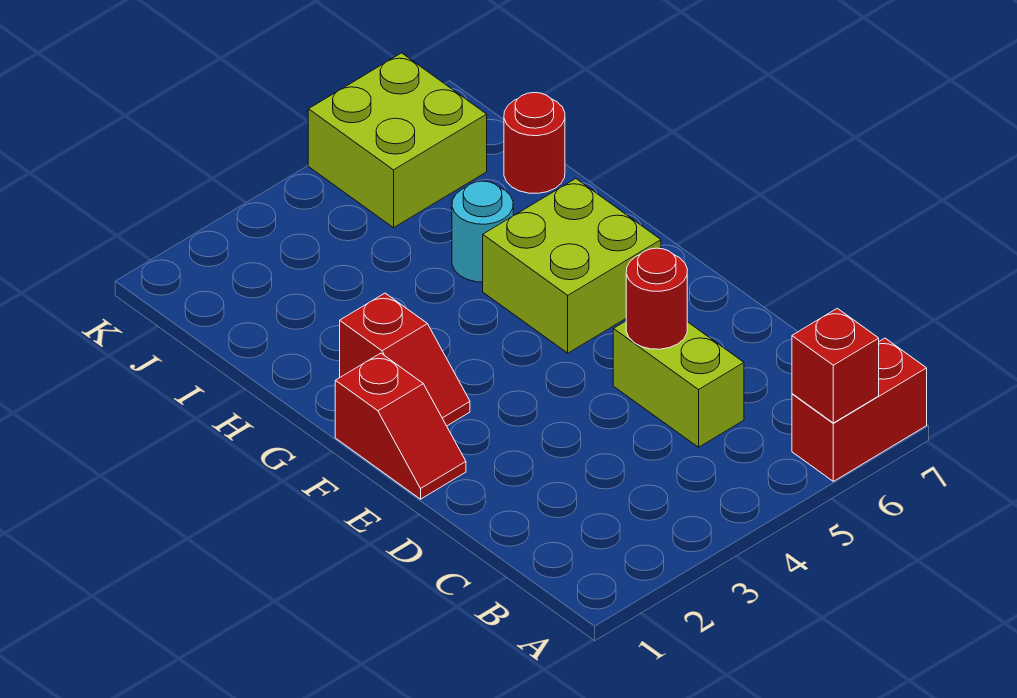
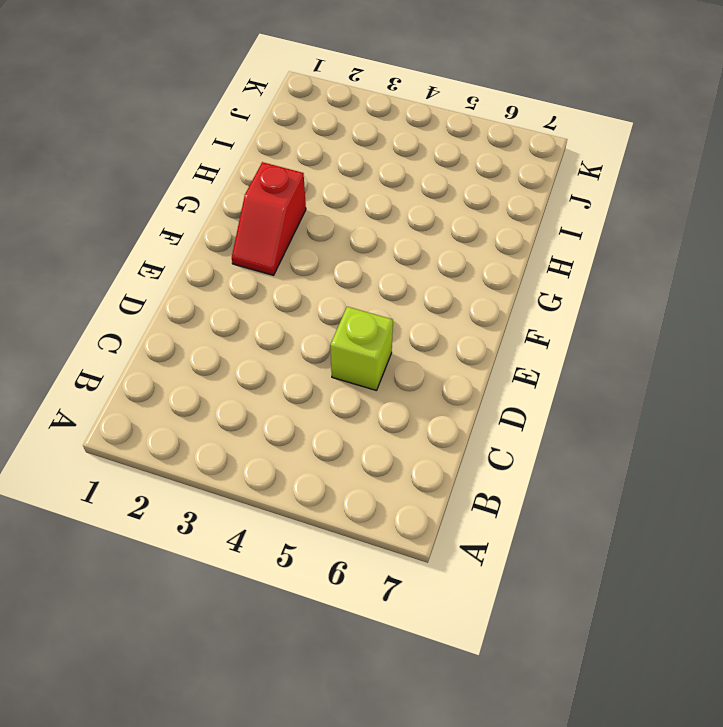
lime brick D5 level 1 -> lime brick C5:D5 level 1
none -> red brick A6:A7 level 1
none -> red slope E1:F1 level 1 top F

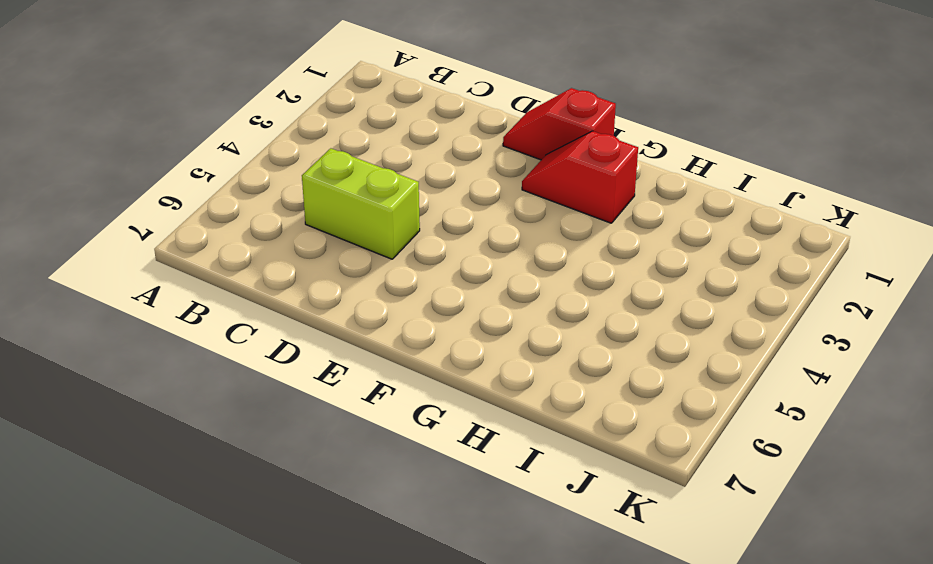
none -> red brick A6:A7 level 1
none -> lime brick F5:G6 level 1

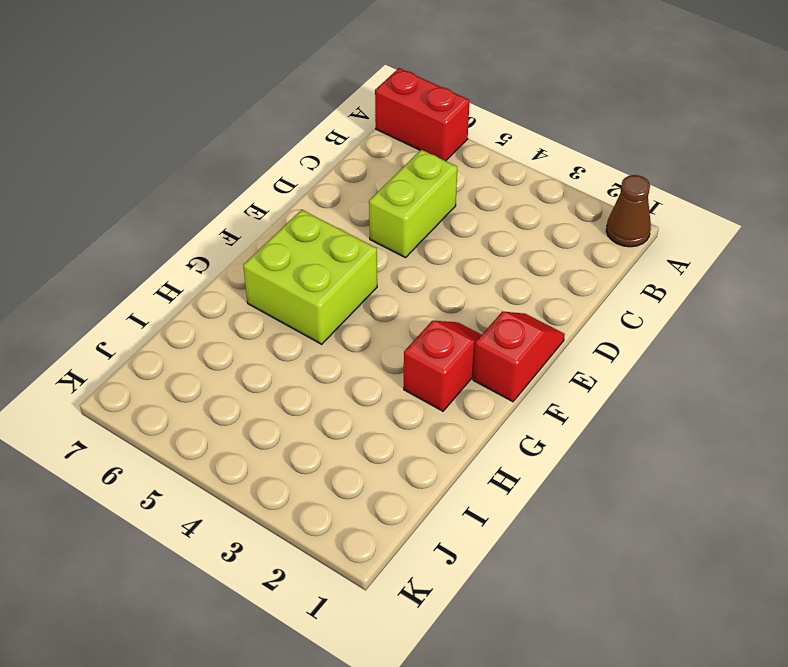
brown cone A1 level 1 -> none
none -> cyan round brick H5 level 1
none -> red round brick I7 level 1

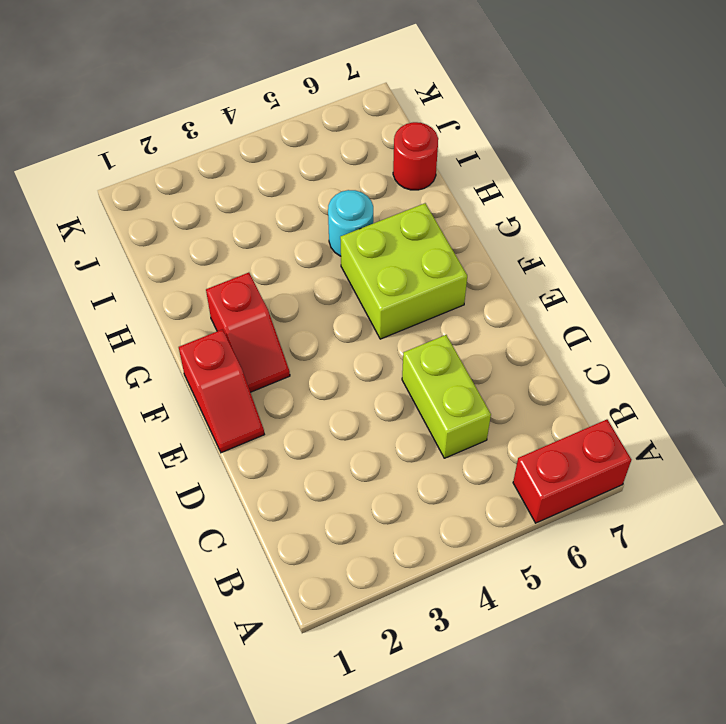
none -> lime brick J5:K6 level 1
none -> red brick A6 level 2

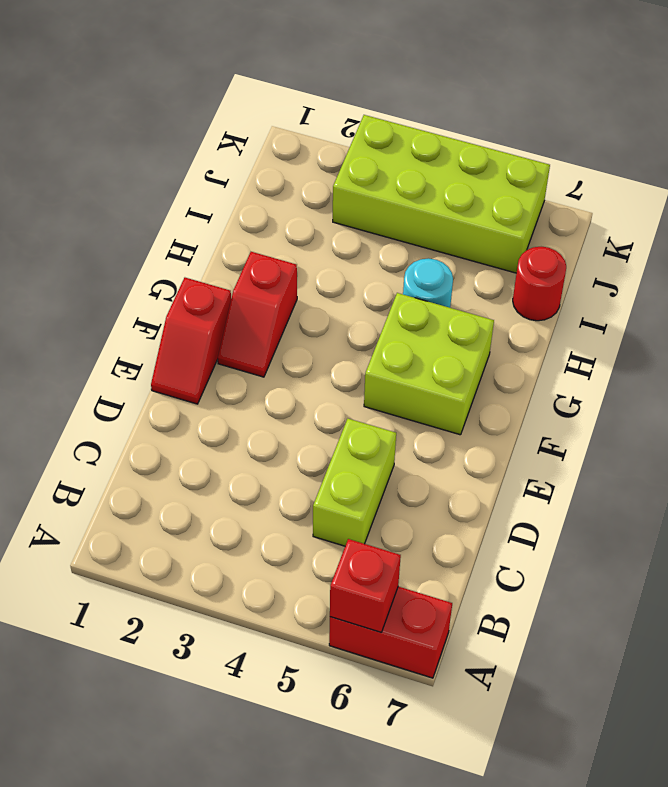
lime brick J3:K6 level 1 -> lime brick J5:K6 level 1
none -> red round brick D5 level 2

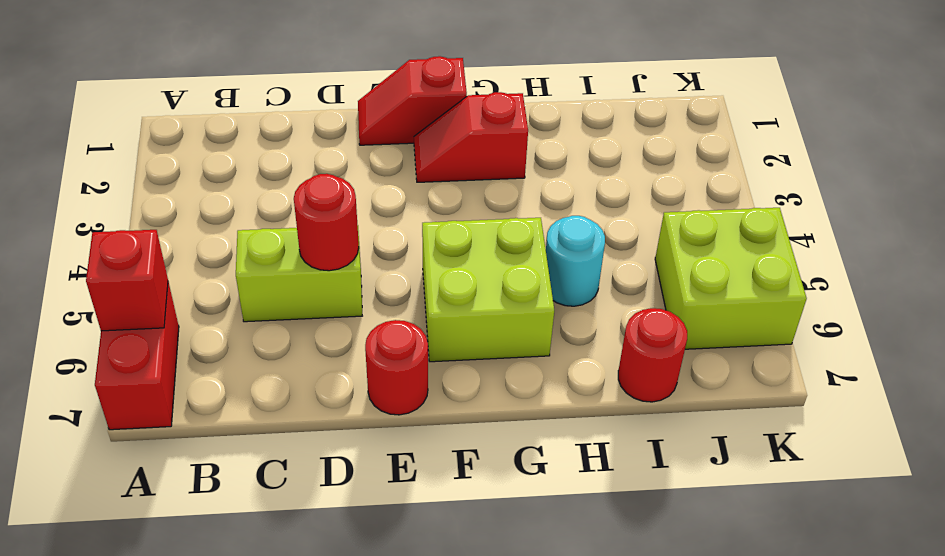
red round brick E7 level 1 -> none

